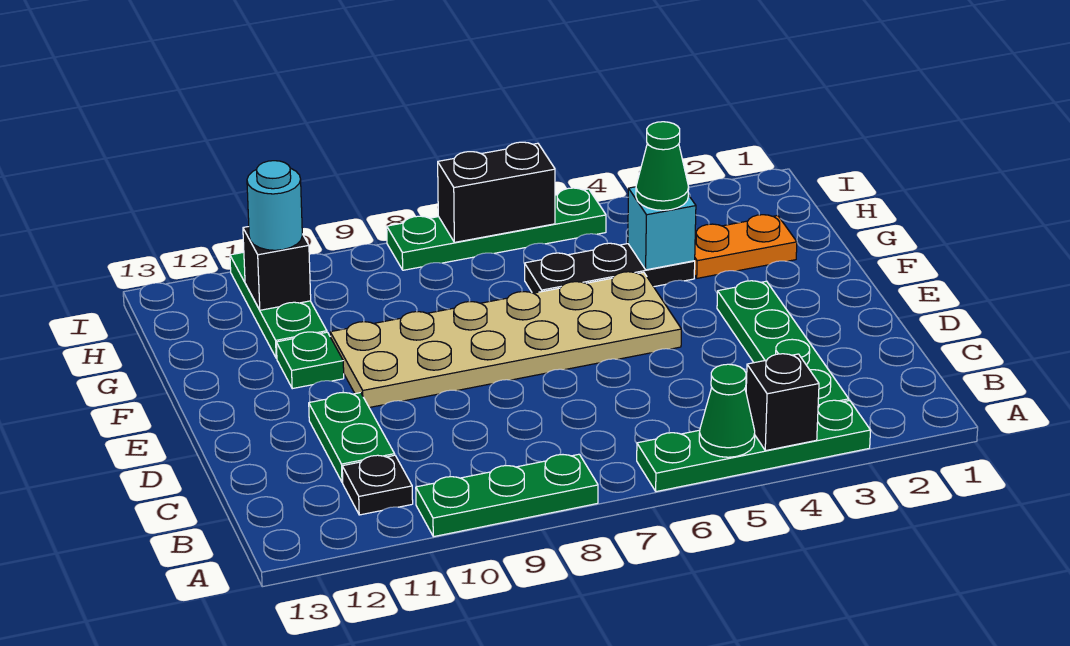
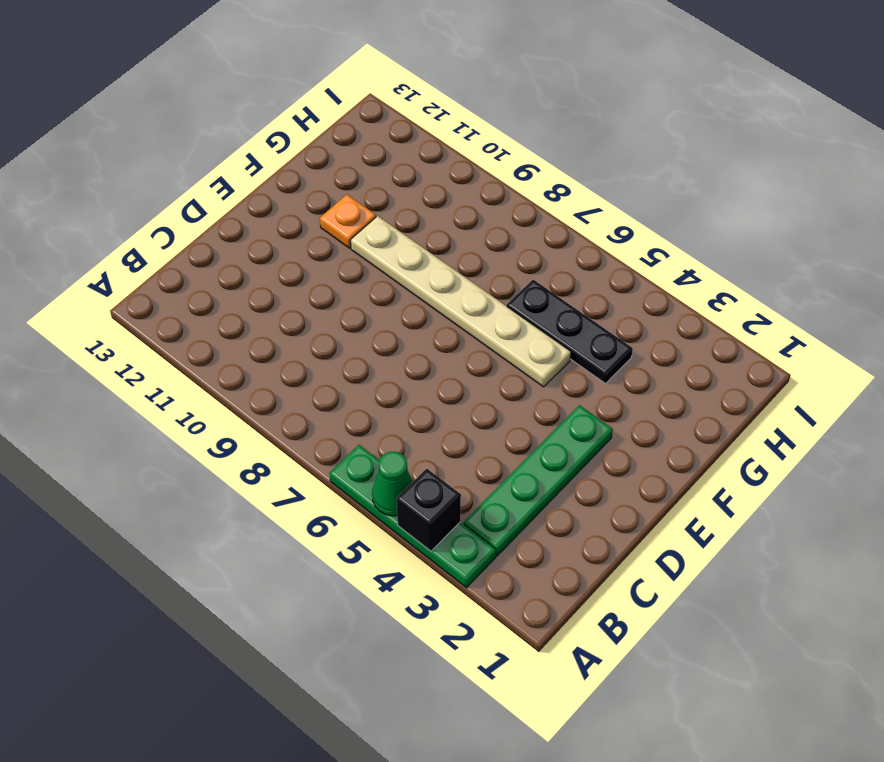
tan plate F5:F10 level 1 -> tan plate E5:F10 level 1
orange plate F11 level 1 -> green plate F11 level 1
none -> green plate A8:A10 level 1
none -> black plate B11 level 1
none -> green plate C11:D11 level 1

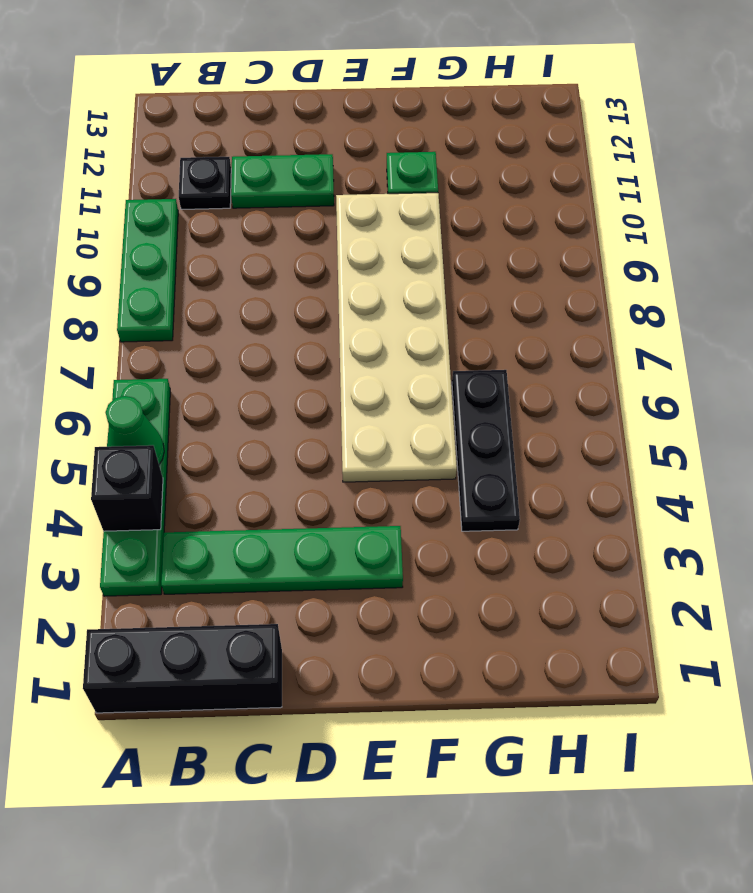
black brick A1:C1 level 1 -> none
none -> orange plate G2:G3 level 1
none -> green plate G11:I11 level 1
none -> green plate I5:I8 level 1

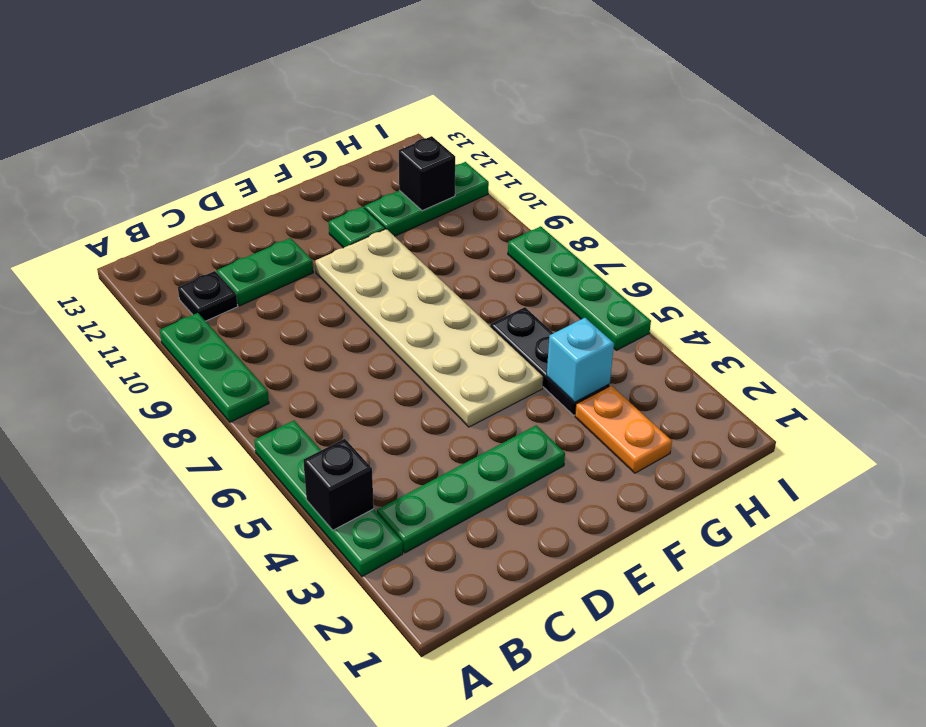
none -> green cone A5 level 2
none -> black brick I6:I7 level 2
none -> green cone G4 level 3

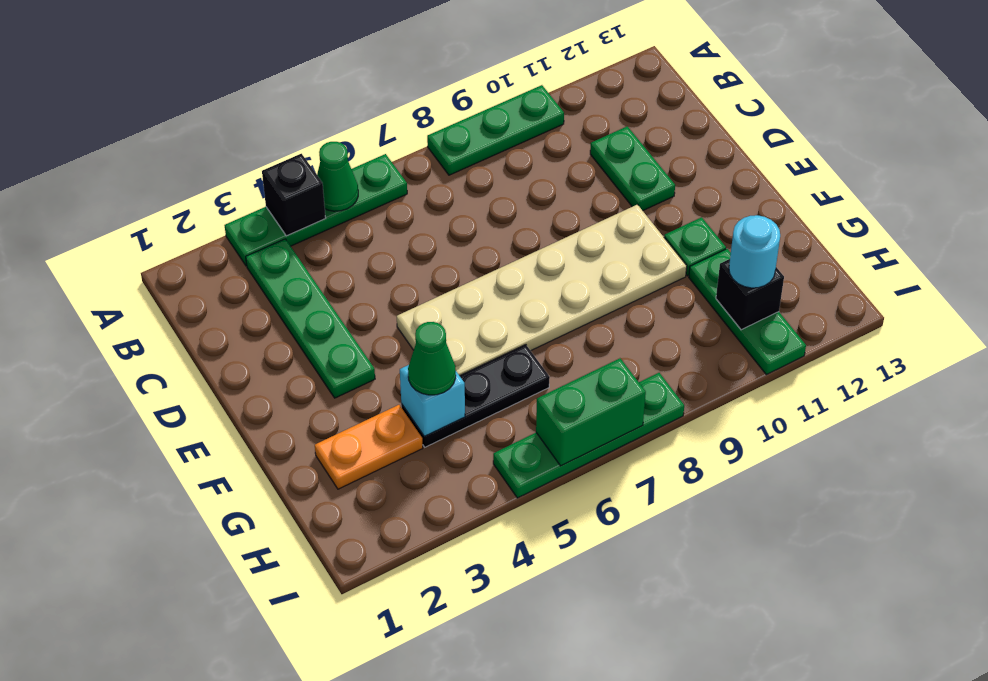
green brick I6:I7 level 2 -> black brick I6:I7 level 2
none -> black plate B11 level 1

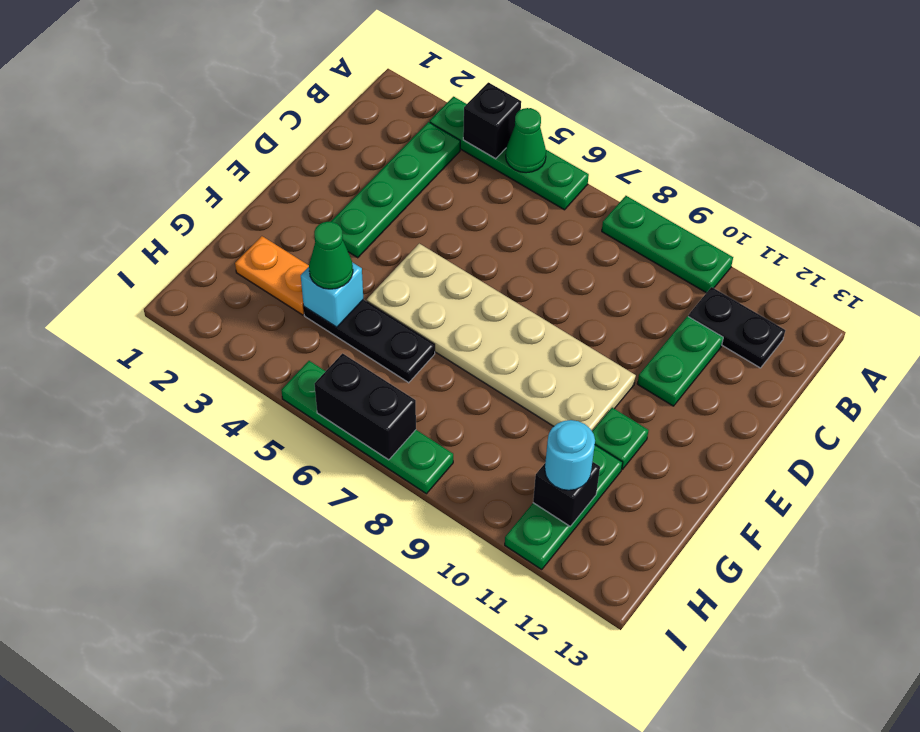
black plate B11:B12 level 1 -> black plate B11 level 1

